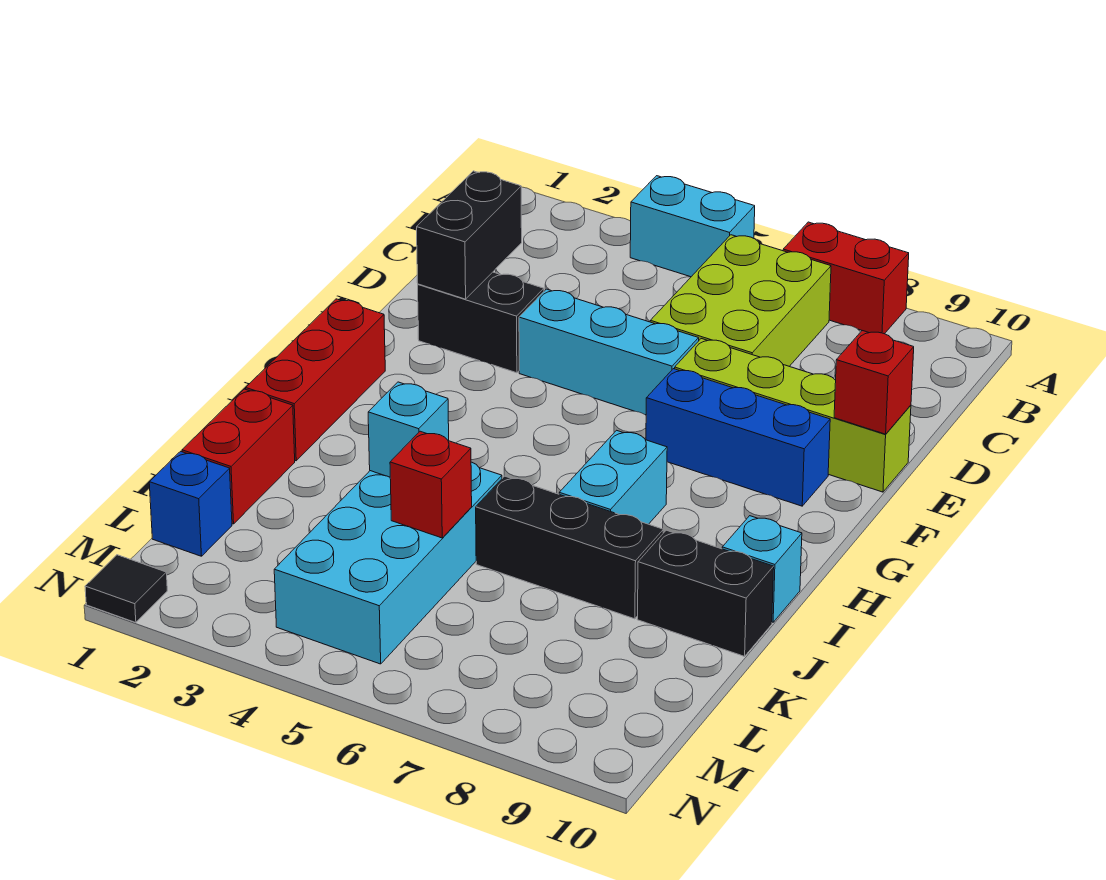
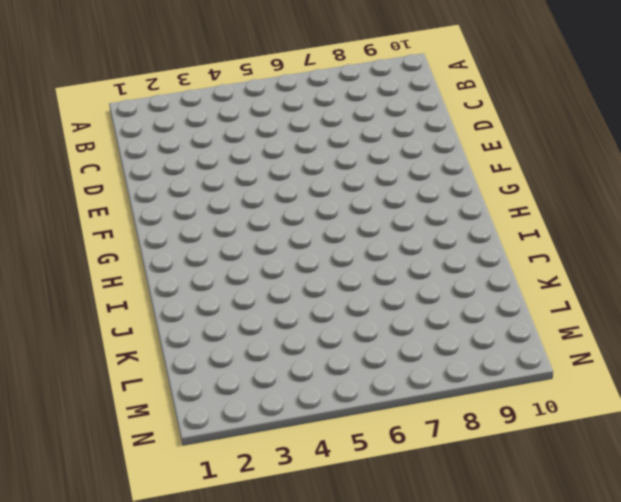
none -> cyan brick A4:A5 level 1
none -> red brick A7:A8 level 1
none -> lime brick B6:D7 level 1

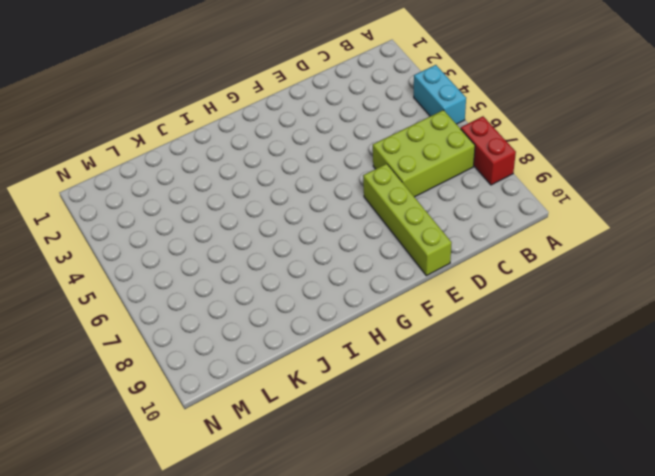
none -> black brick E2:E3 level 1
none -> cyan brick E4:E6 level 1
none -> blue brick F7:F9 level 1

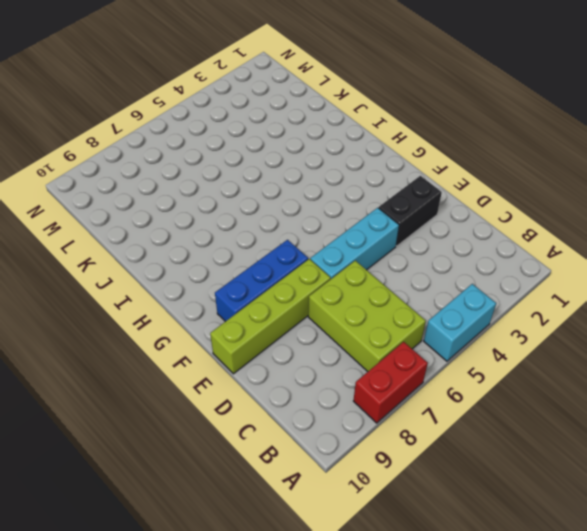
none -> red brick G1:I1 level 1
none -> cyan brick H7:I7 level 1
none -> cyan brick I10 level 1

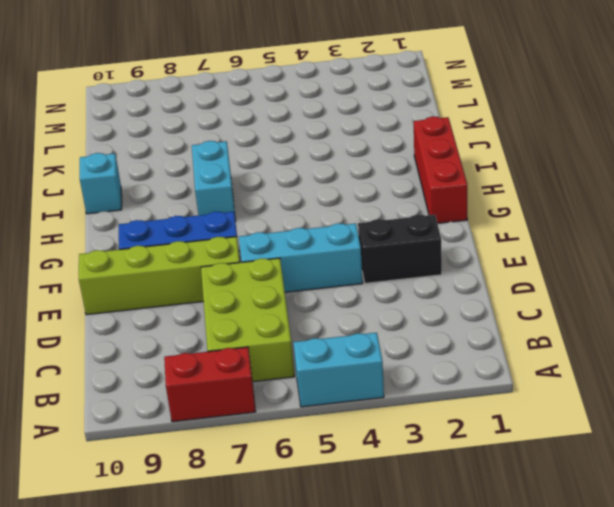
none -> red brick J1:K1 level 1
none -> cyan brick J4:M5 level 1
none -> black brick J6:J8 level 1

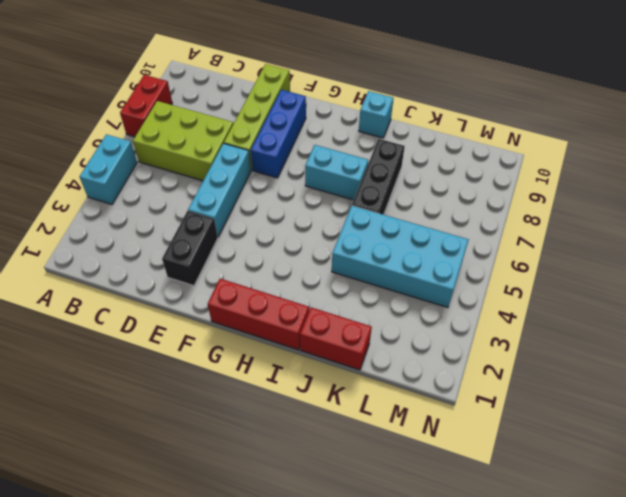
none -> black brick J9:J10 level 1
none -> blue brick L1 level 1
none -> black tile N1 level 1

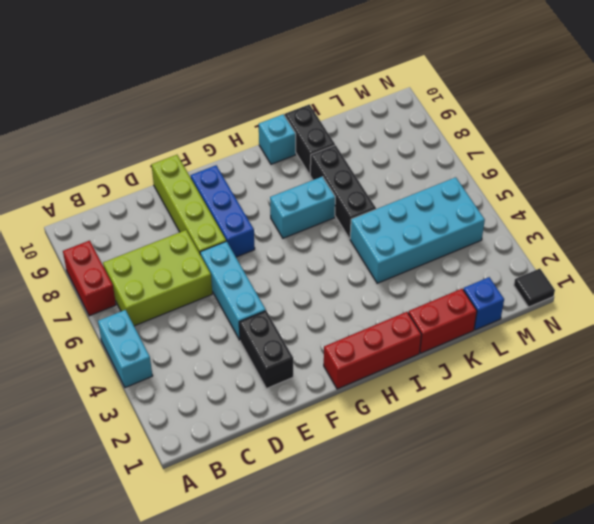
none -> black brick D2:E2 level 2
none -> red brick E10 level 2
none -> cyan brick J4 level 2

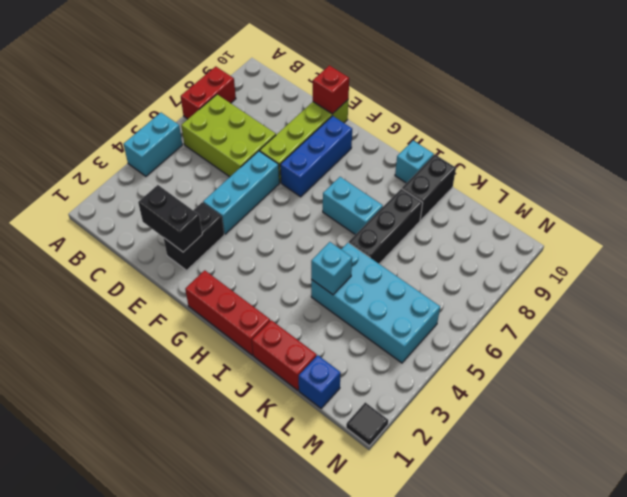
none -> red brick K5 level 2

